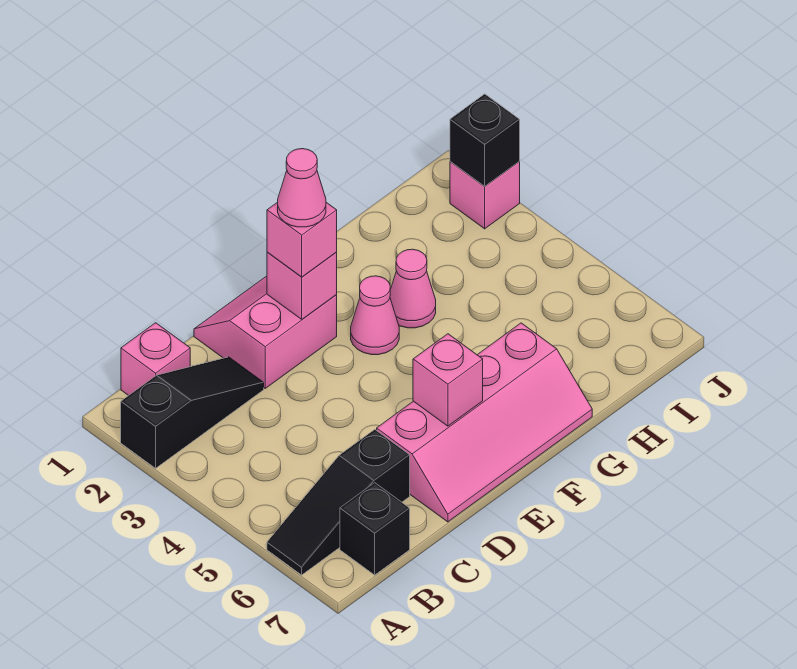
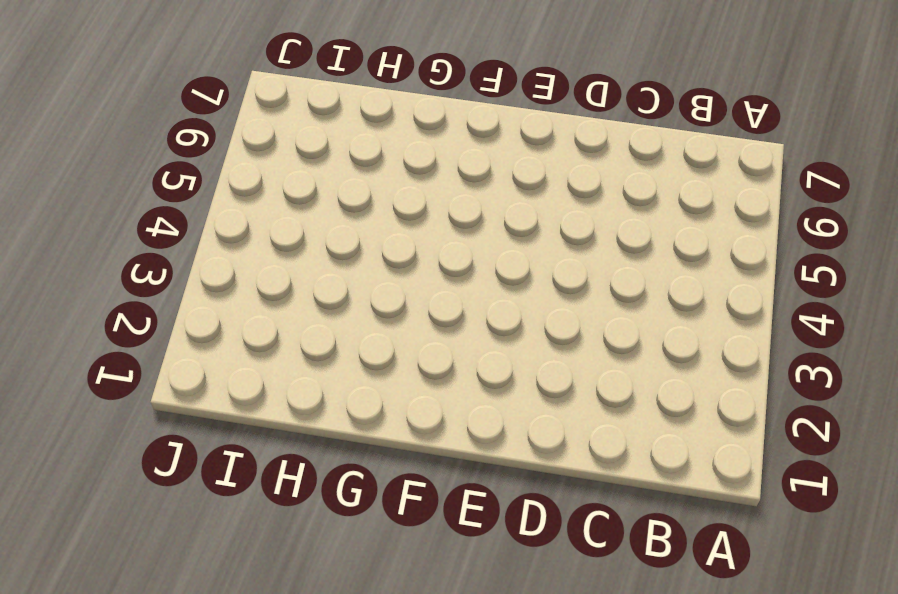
none -> black slope A2:C2 level 1 top A
none -> black slope A6:C6 level 1 top C
none -> pink brick B1 level 1

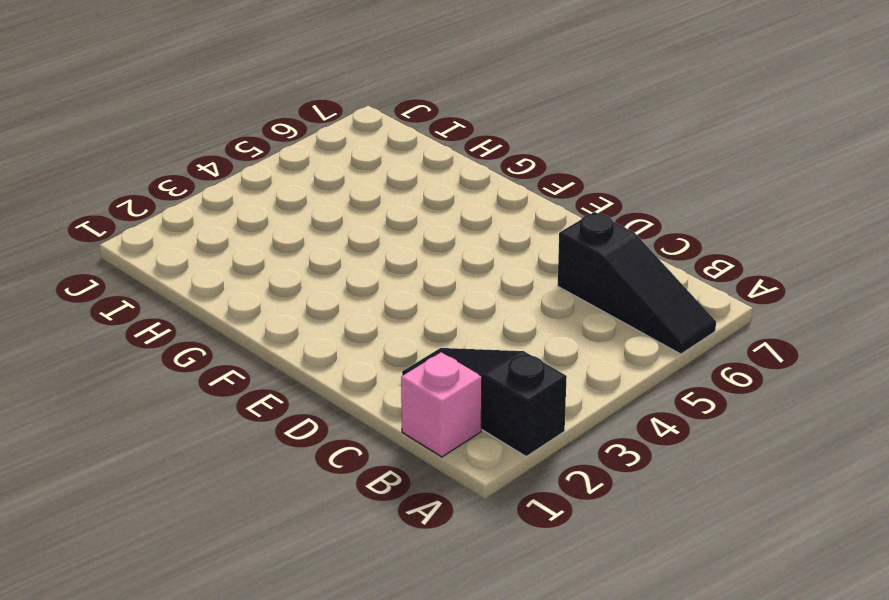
none -> black brick B7 level 1
none -> pink slope D1:E2 level 1 top 2
none -> pink slope D6:G7 level 1 top 6

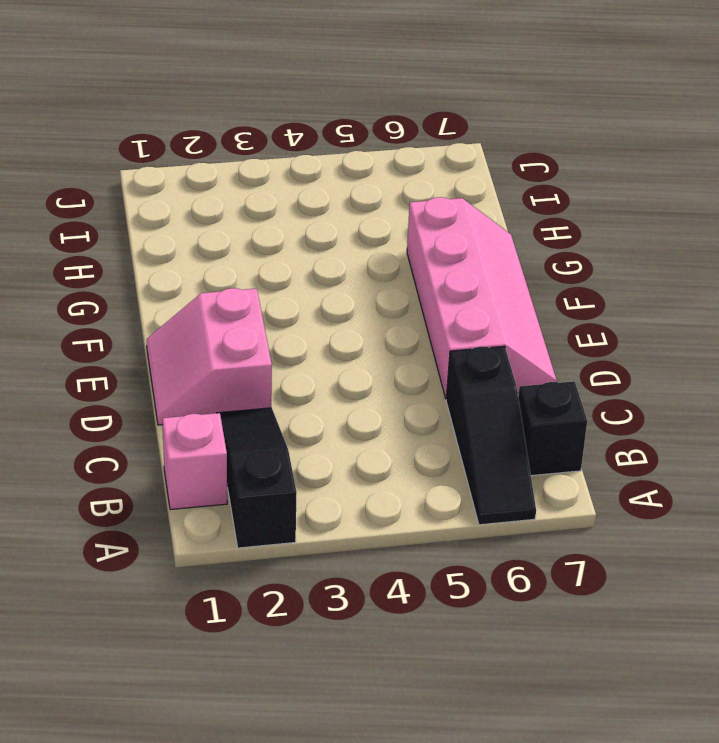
none -> pink cone F3 level 1
none -> pink cone G3 level 1
none -> pink brick J2 level 1

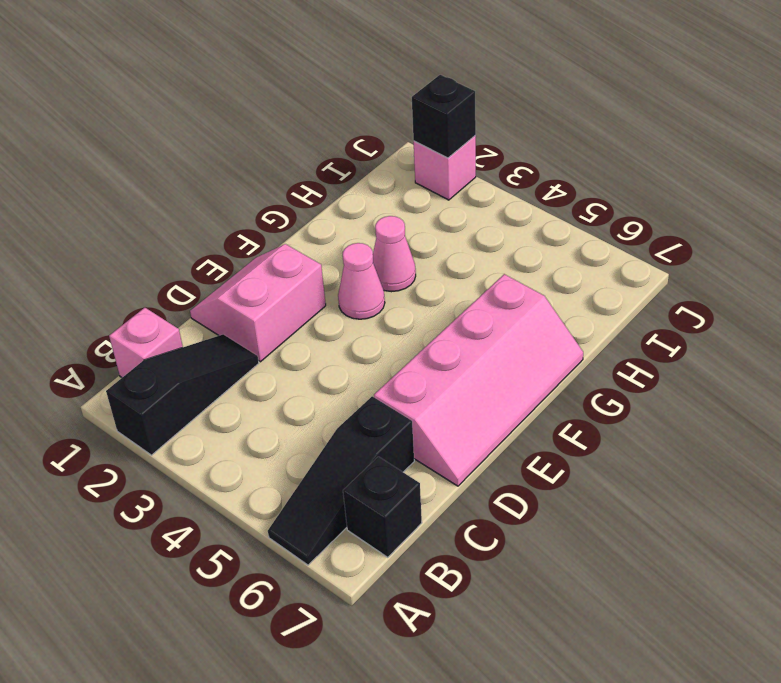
none -> pink brick E2 level 2
none -> pink brick E6 level 2
none -> pink brick E2 level 3

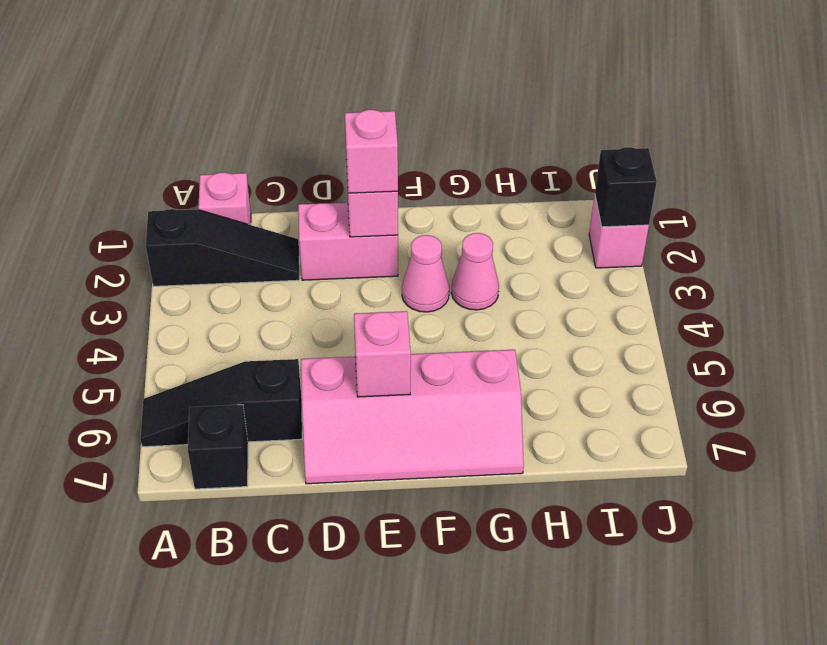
none -> pink cone E2 level 4

